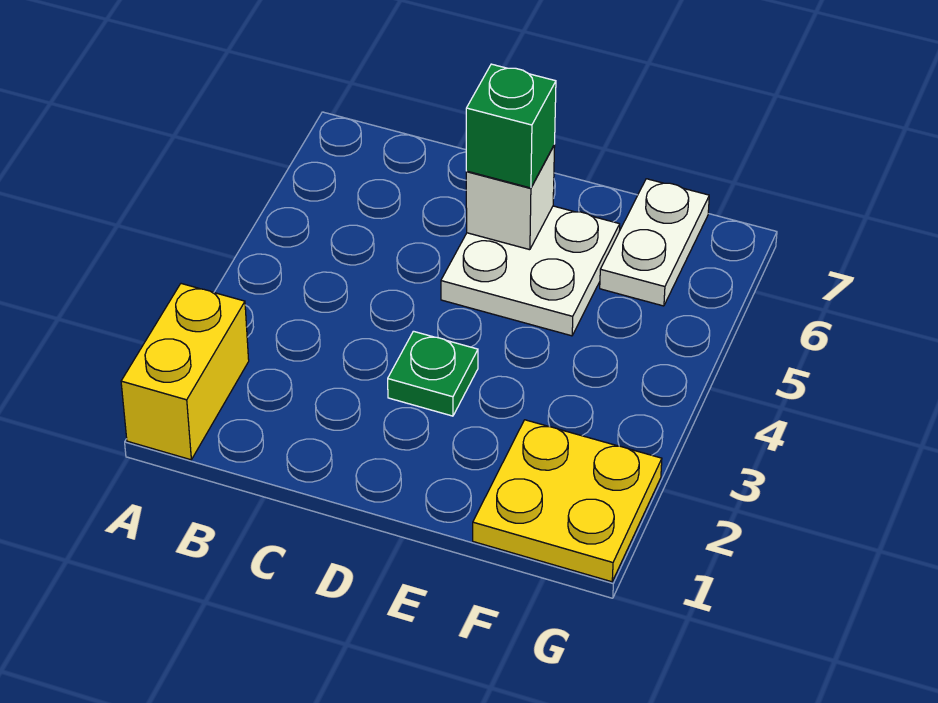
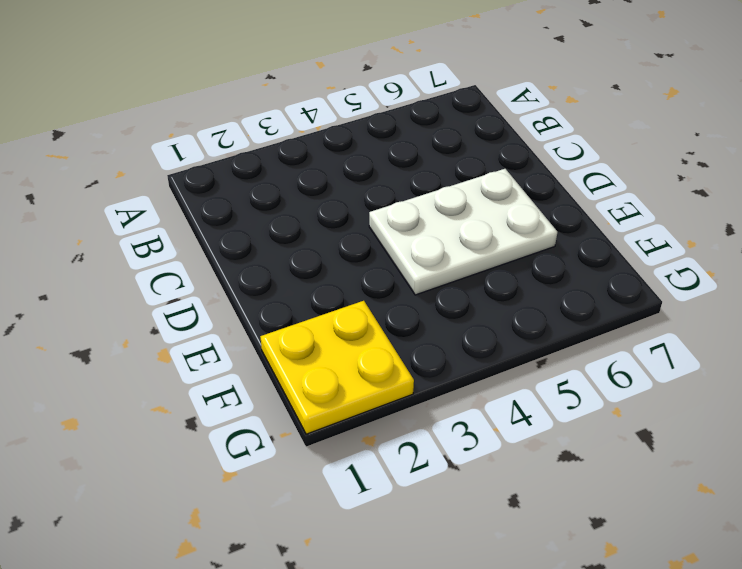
white plate D4:E6 level 1 -> white plate D5:E6 level 1
none -> yellow brick A1:A2 level 1
none -> green plate D3 level 1

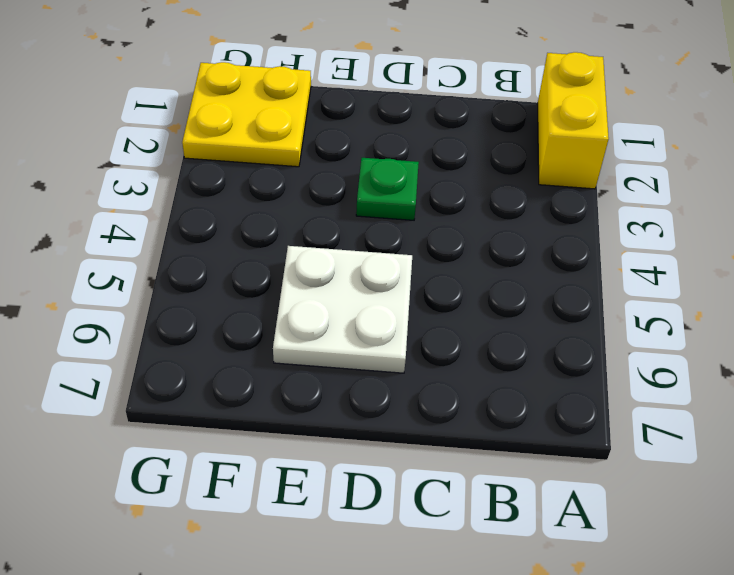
none -> white plate F6:F7 level 1
none -> white brick D6 level 2

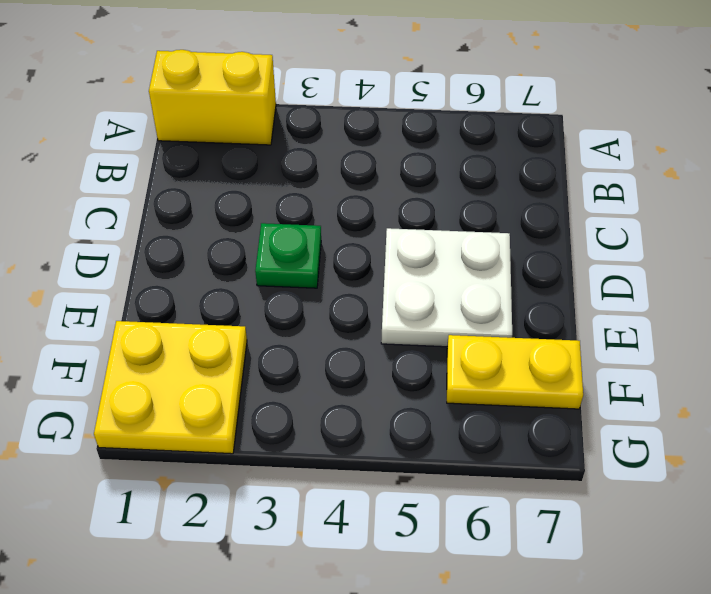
yellow plate F6:F7 level 1 -> white plate F6:F7 level 1
none -> white brick D6 level 2
none -> green brick D6 level 3

